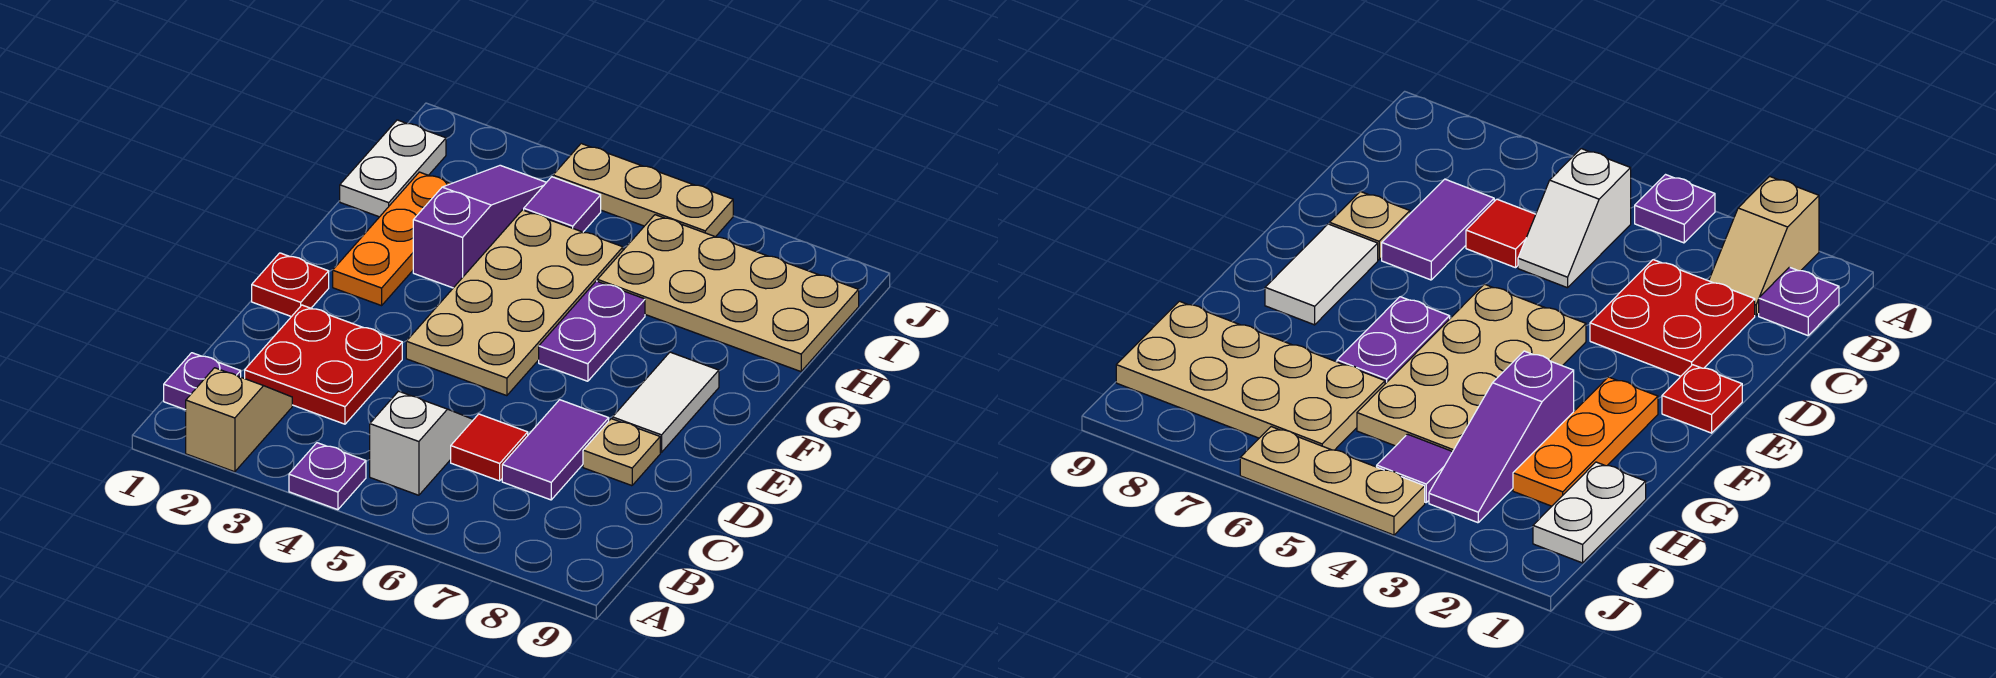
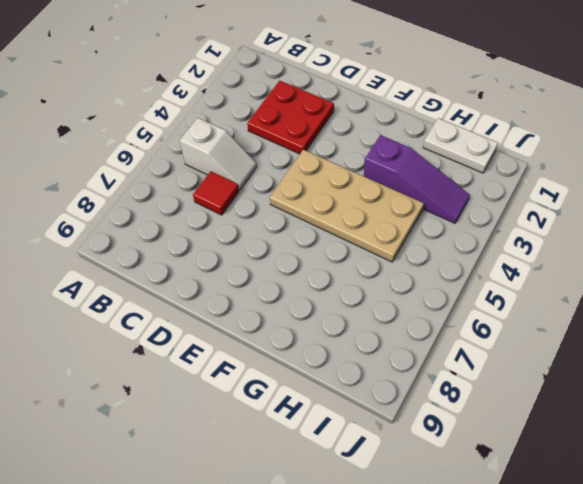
none -> tan slope A2:B2 level 1 top A
none -> purple plate A4 level 1
none -> purple plate B1 level 1

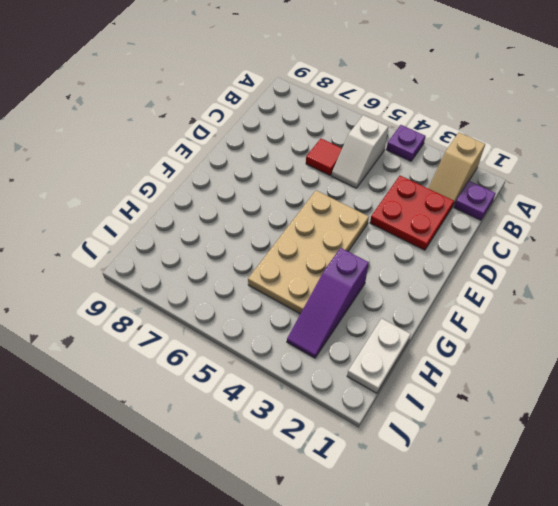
none -> purple tile C7:D7 level 1
none -> tan plate D8 level 1
none -> red plate E1 level 1

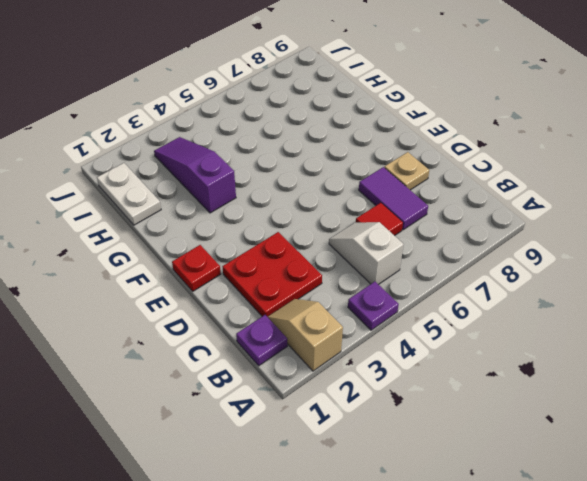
none -> tan plate E4:H5 level 1
none -> white tile E8:F8 level 1
none -> orange plate F2:H2 level 1

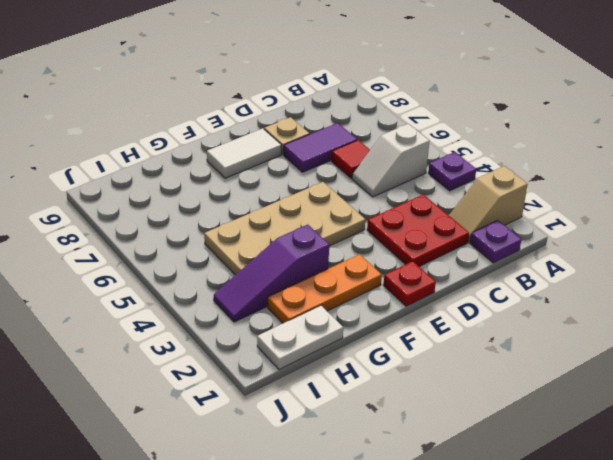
none -> purple plate F6:G6 level 1
none -> tan plate H6:I9 level 1
none -> purple tile I4 level 1

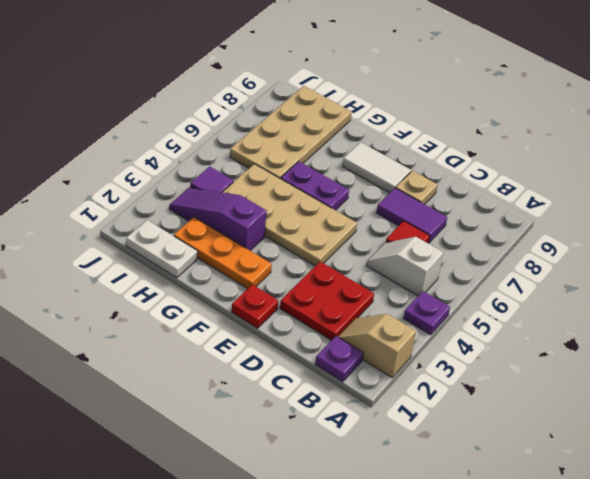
none -> tan plate J4:J6 level 1

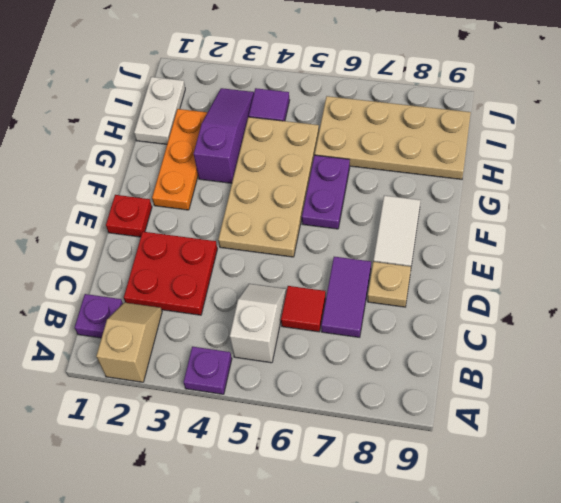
none -> tan plate J4:J6 level 1

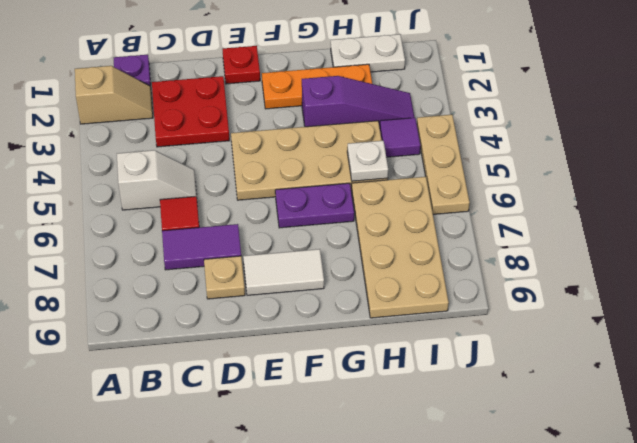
white plate H5 level 2 -> none
none -> purple plate A4 level 1

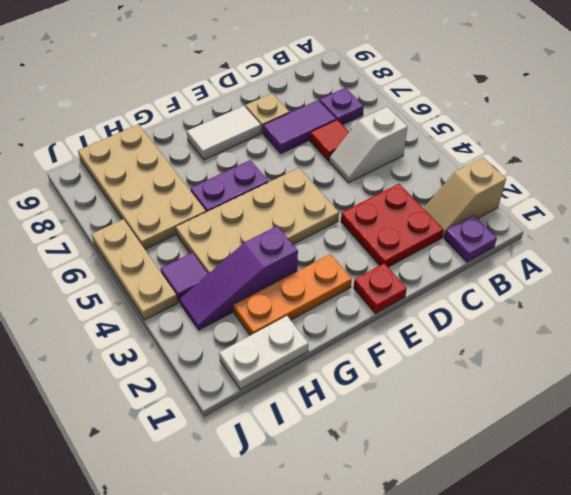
purple plate B7 level 1 -> purple plate A4 level 1

